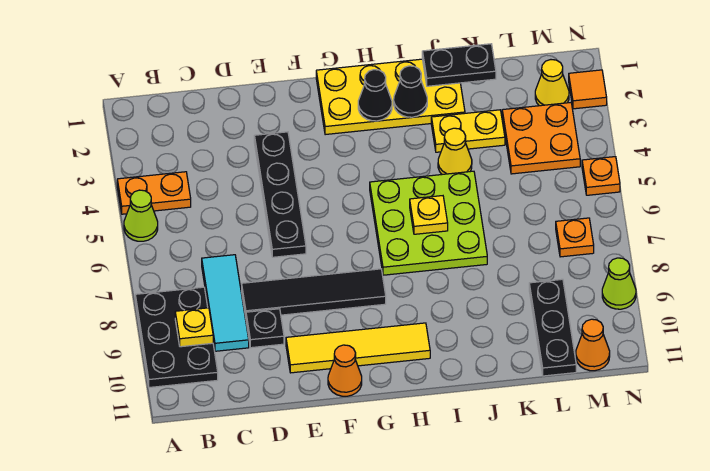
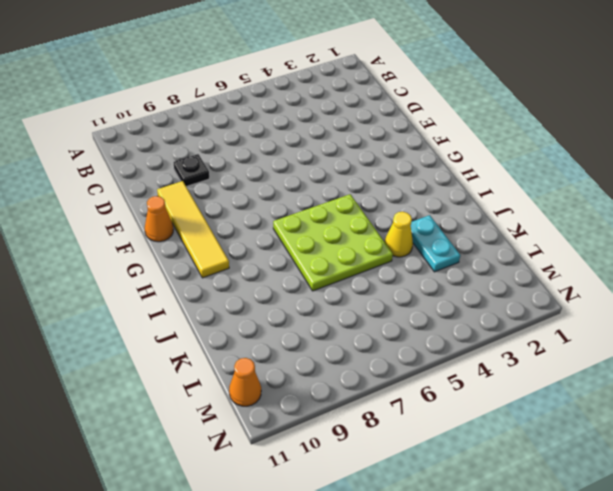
cyan plate J3:K3 level 1 -> yellow plate J3:K3 level 1
none -> orange plate A4:B4 level 1
none -> lime cone A5 level 1
none -> black plate A8:B10 level 1

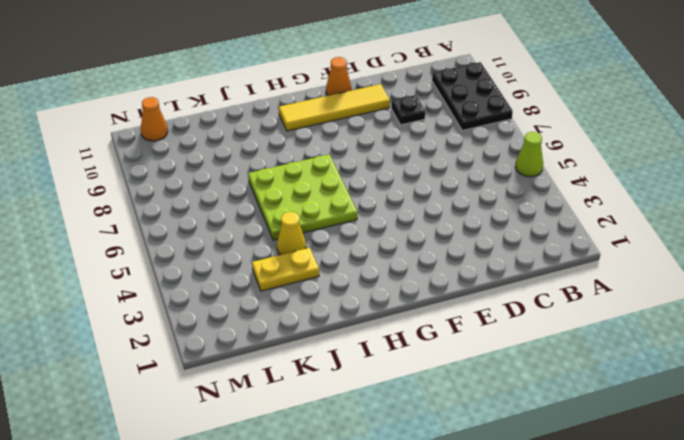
none -> orange plate A4:B4 level 1
none -> cyan tile C7:C9 level 1
none -> black tile D8:G8 level 1

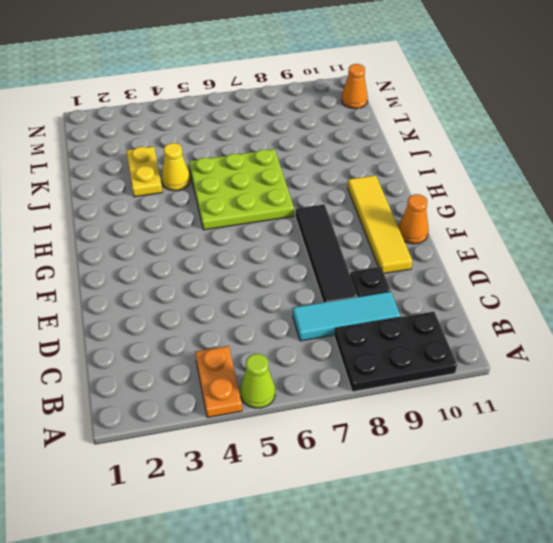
none -> black plate E3:E6 level 1
none -> yellow plate G1:J2 level 1
none -> orange plate L3:M4 level 1

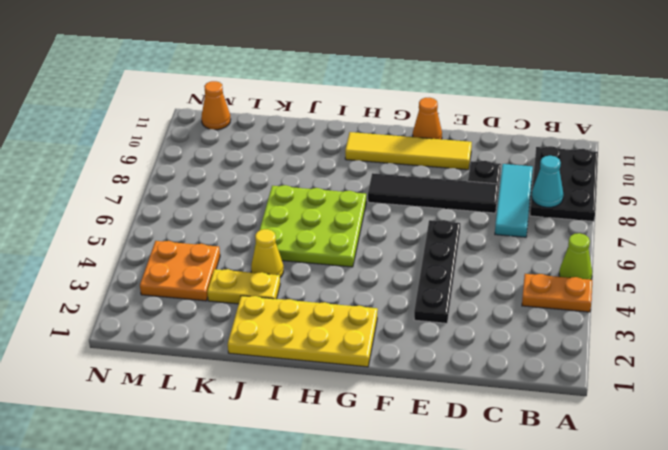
cyan cone B8 level 2 -> none
none -> black plate L9:L11 level 1
none -> yellow cone M2 level 1
none -> orange plate M7 level 1

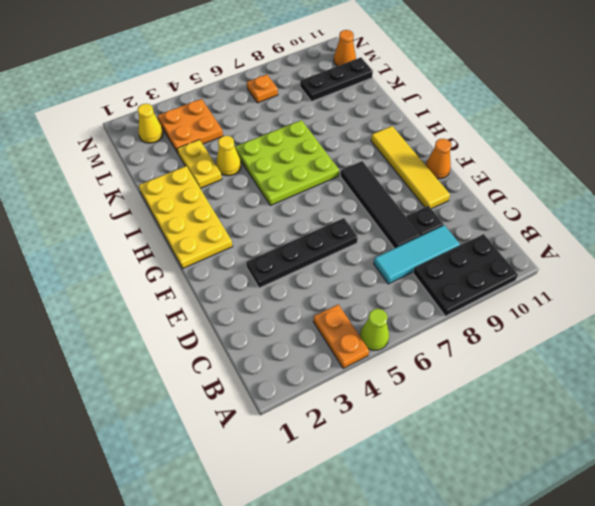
none -> orange tile N2 level 1
none -> orange plate N5 level 1
none -> lime cone N9 level 1

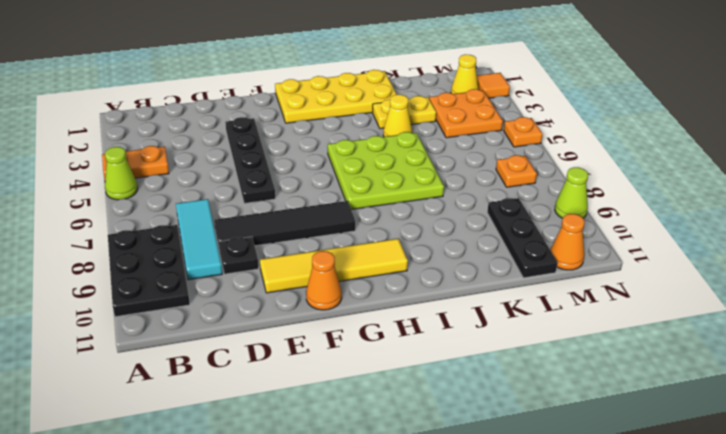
none -> yellow plate B9 level 2
none -> black cone H2 level 2
none -> black cone I2 level 2

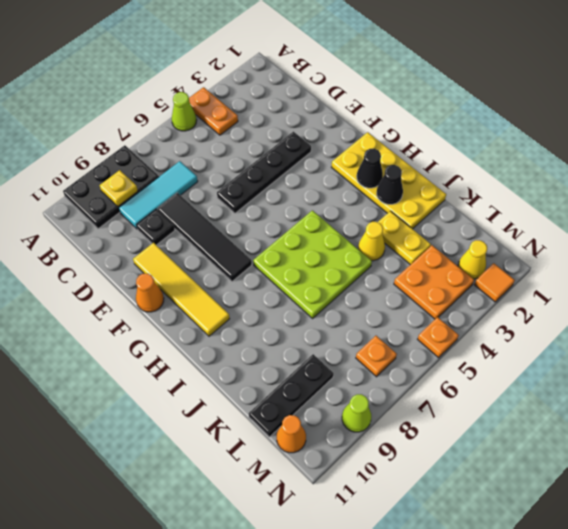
none -> yellow plate I6 level 2
none -> black plate J1:K1 level 2

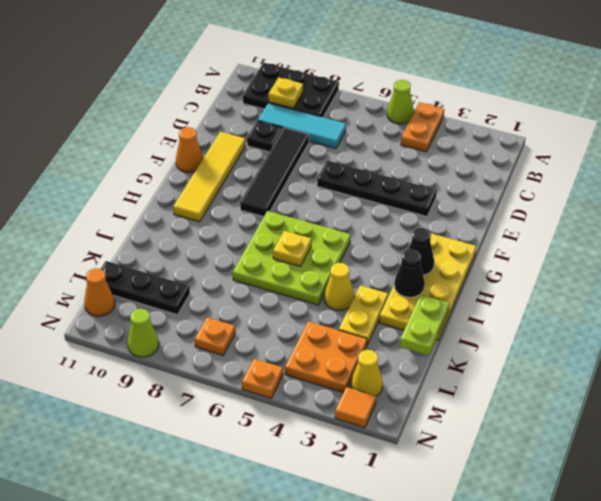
lime plate J1:K1 level 2 -> black plate J1:K1 level 2

